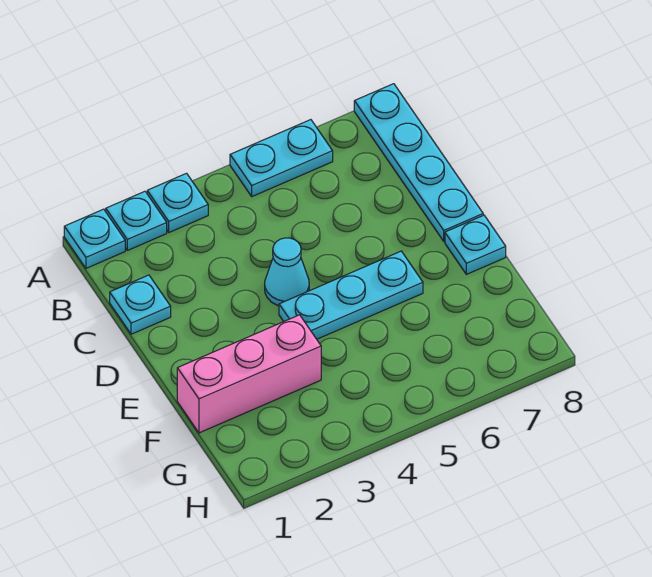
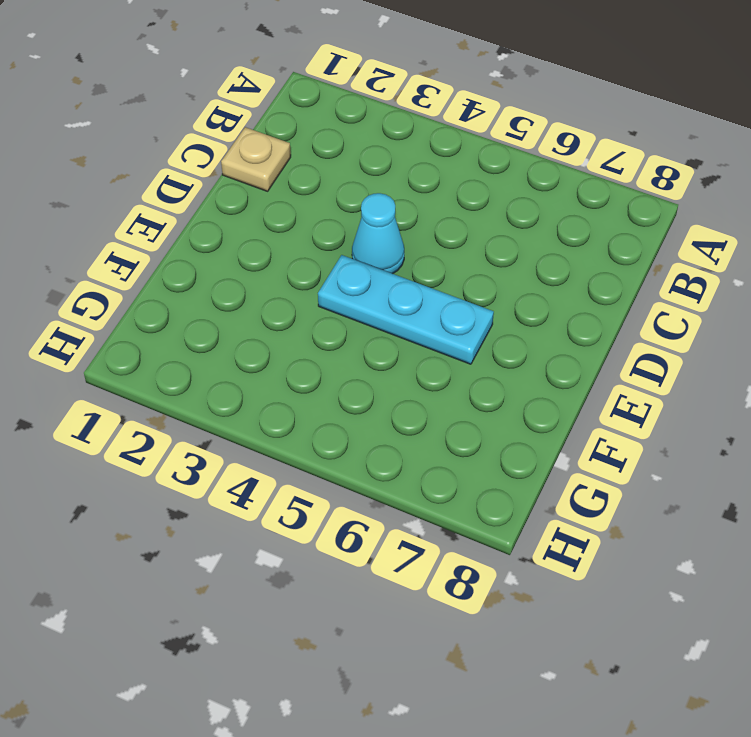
tan plate C1 level 1 -> cyan plate C1 level 1
none -> cyan plate A1 level 1
none -> cyan plate A2 level 1

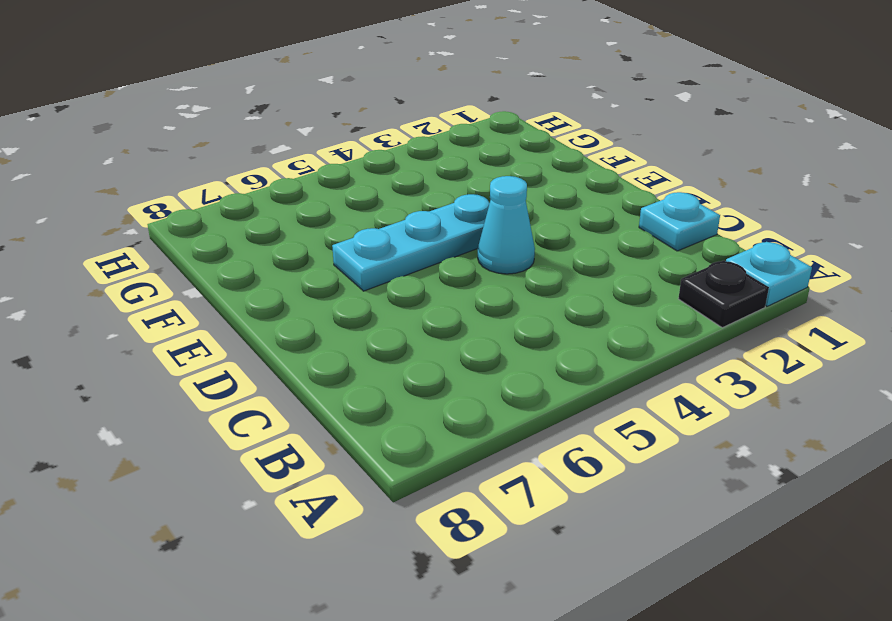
black plate A2 level 1 -> cyan plate A2 level 1
none -> cyan plate A3 level 1
none -> cyan plate A5:A6 level 1

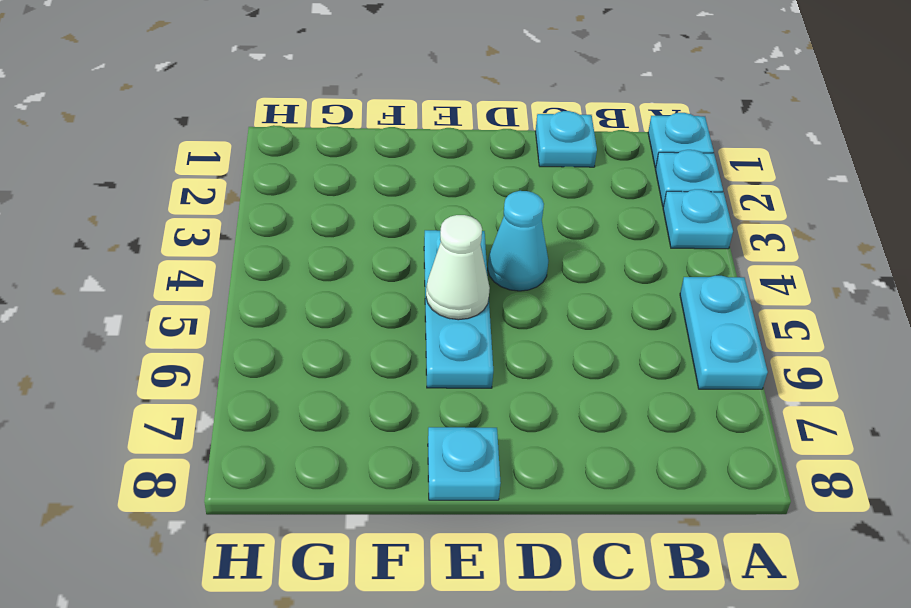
white cone E5 level 2 -> none
none -> cyan plate A8:D8 level 1
none -> pink brick F1:F3 level 1

